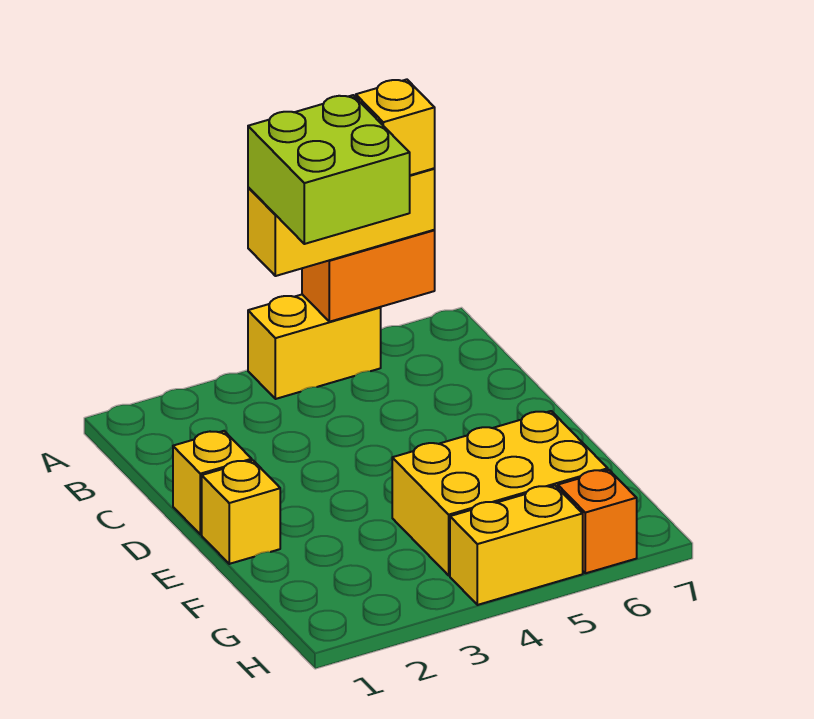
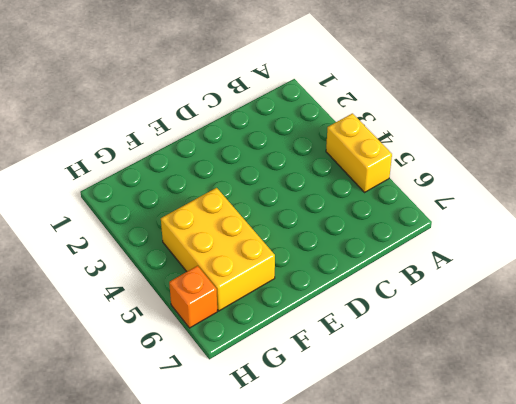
none -> yellow brick D1 level 1
none -> yellow brick E1 level 1

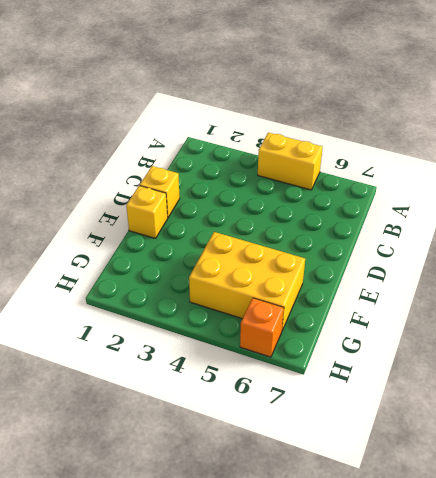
none -> yellow brick H4:H5 level 1
none -> orange brick A5:A6 level 2

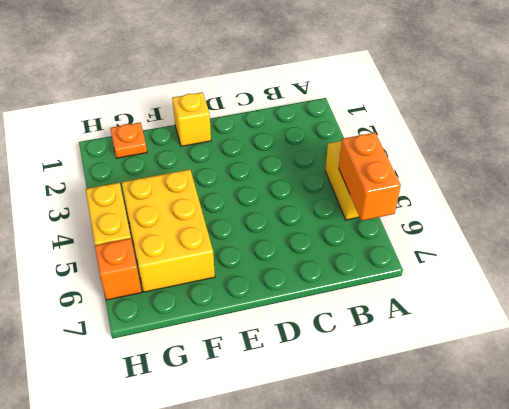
orange plate G1 level 1 -> none
none -> yellow brick D1 level 1
none -> yellow brick A4:A6 level 3

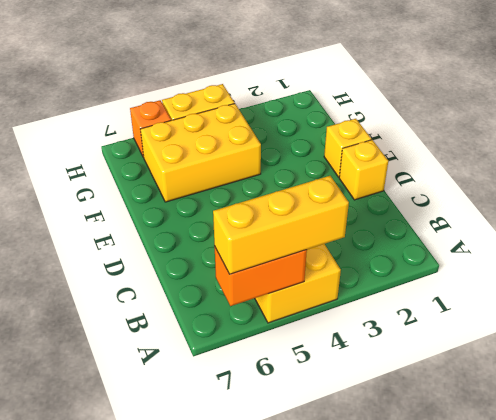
none -> lime brick A4:B5 level 4
none -> yellow brick A6 level 4

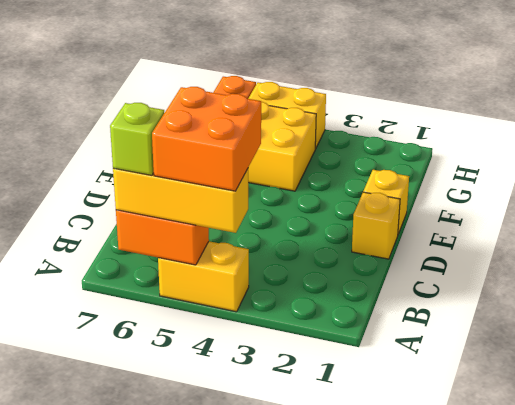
orange brick A4:B5 level 4 -> lime brick A4:B5 level 4
lime brick A6 level 4 -> yellow brick A6 level 4

